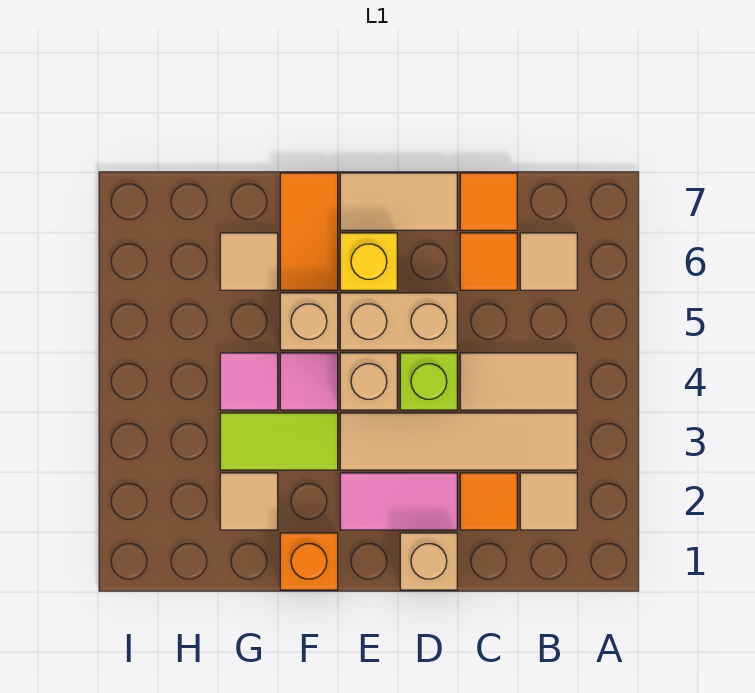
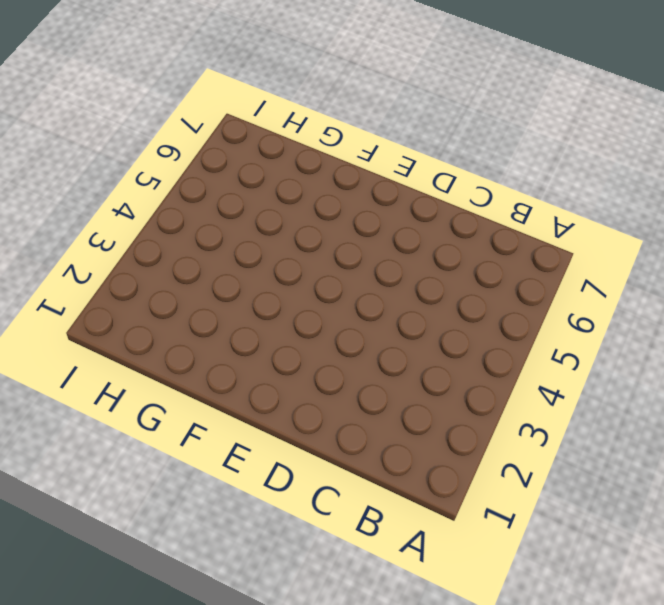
none -> tan tile B2 level 1
none -> tan tile B3:E3 level 1
none -> tan tile B4:C4 level 1

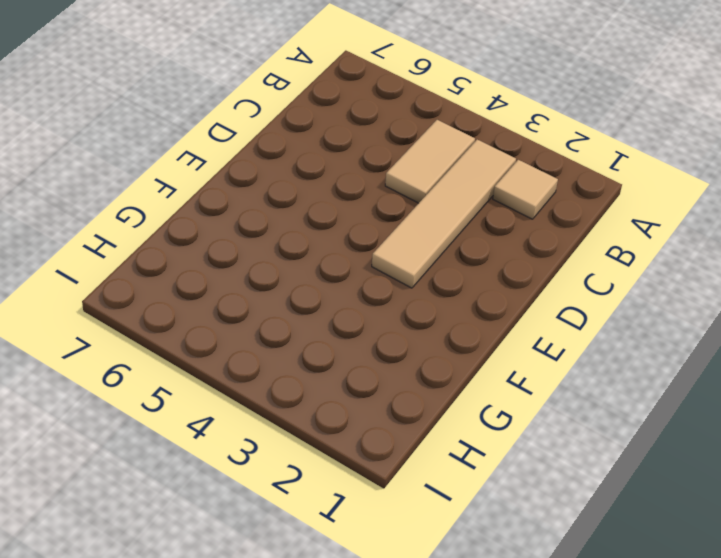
none -> tan tile B6 level 1
none -> orange tile C2 level 1
none -> orange tile C6 level 1

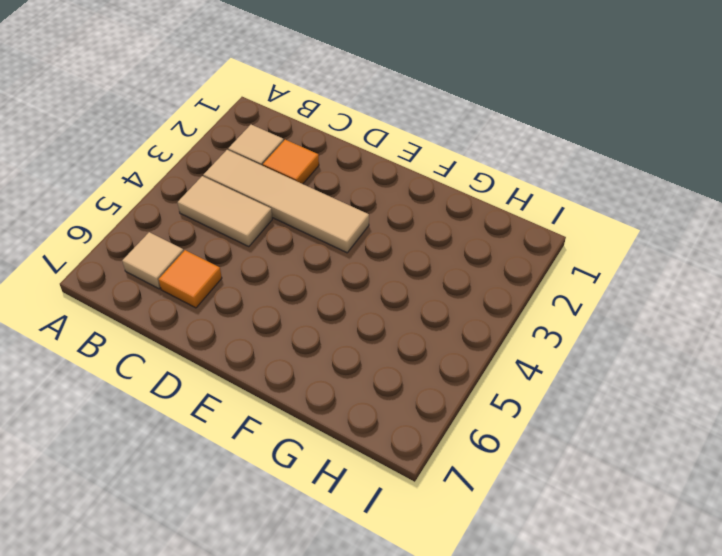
none -> orange tile C7 level 1
none -> tan brick D1 level 1
none -> pink tile D2:E2 level 1

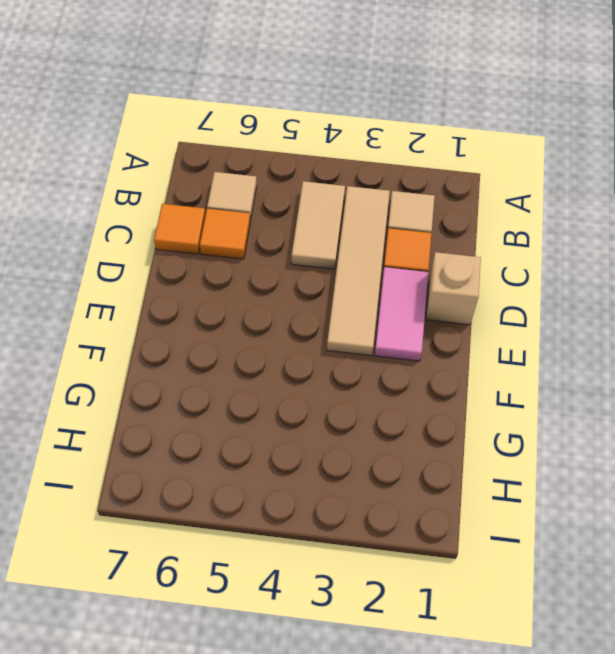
none -> lime brick D4 level 1
none -> tan brick D5:E5 level 1
none -> tan tile D7:E7 level 1

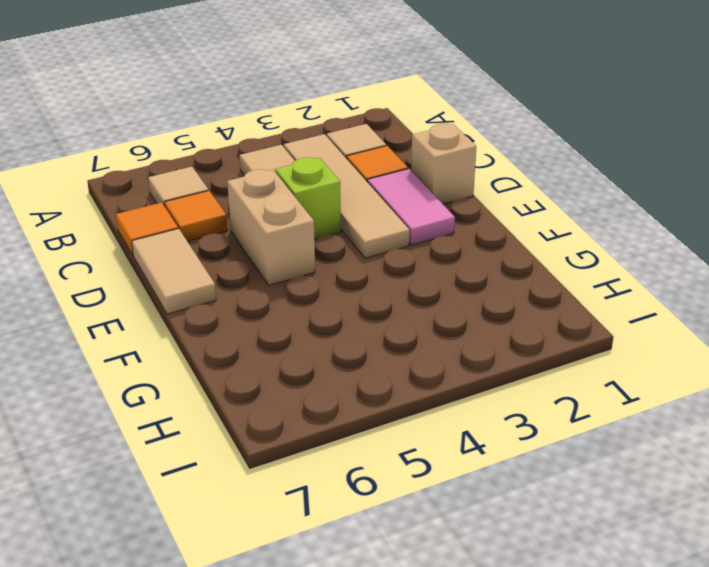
none -> tan brick E4 level 1
none -> yellow brick E6 level 1
none -> orange brick F1 level 1

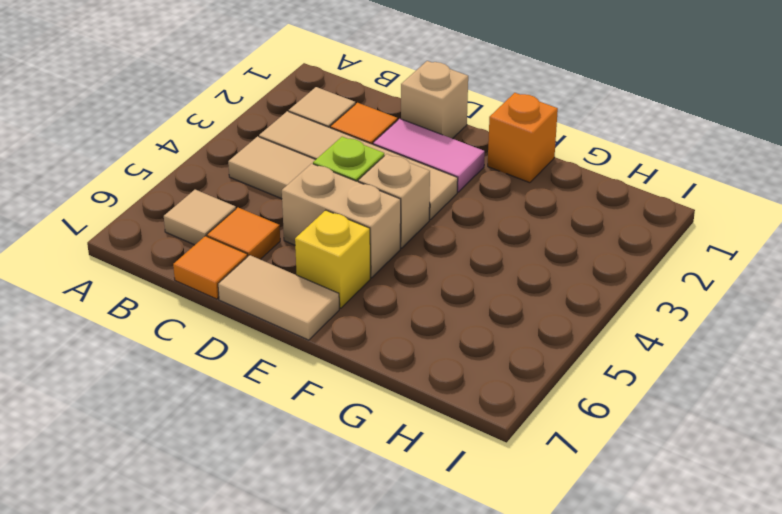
none -> lime tile F3:G3 level 1
none -> pink tile F4 level 1
none -> tan brick F5 level 1

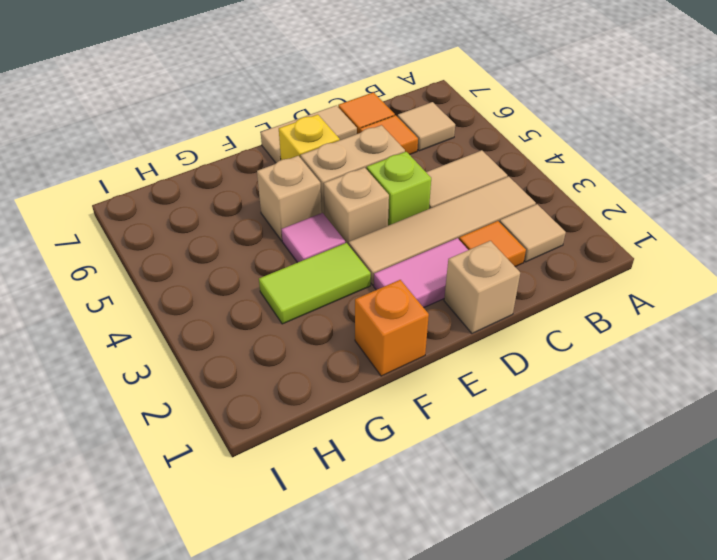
none -> orange tile F6:F7 level 1
none -> tan tile G2 level 1
none -> pink tile G4 level 1

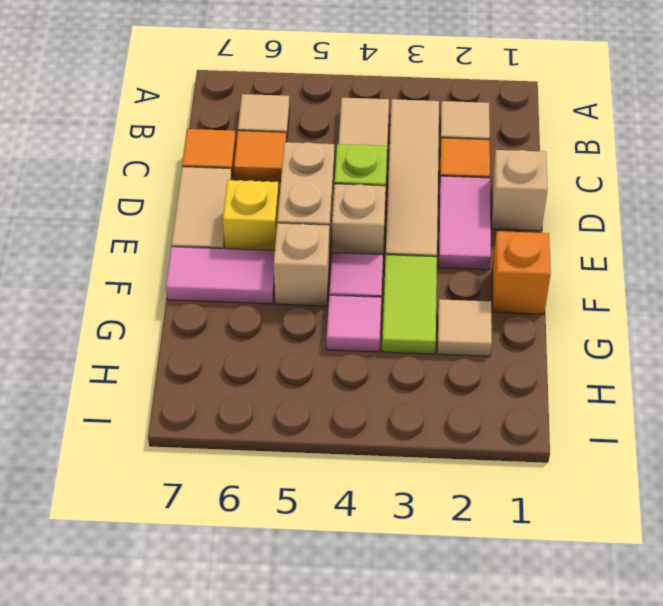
pink tile F6:F7 level 1 -> orange tile F6:F7 level 1
none -> tan tile G6 level 1

